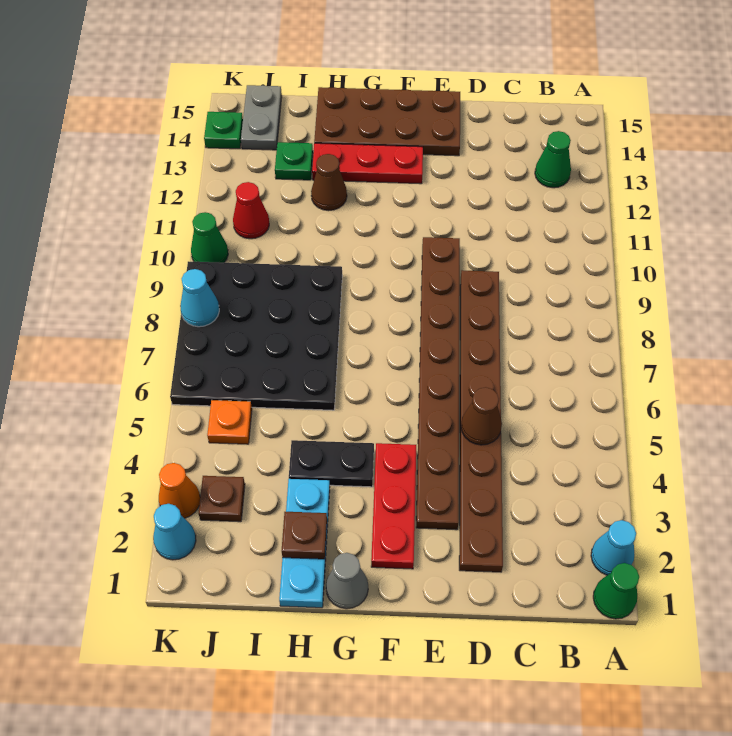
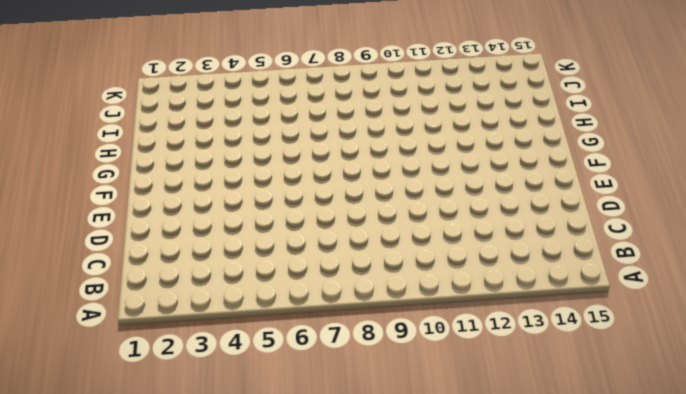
none -> green cone A1 level 1
none -> cyan cone A2 level 1
none -> green cone B13 level 1

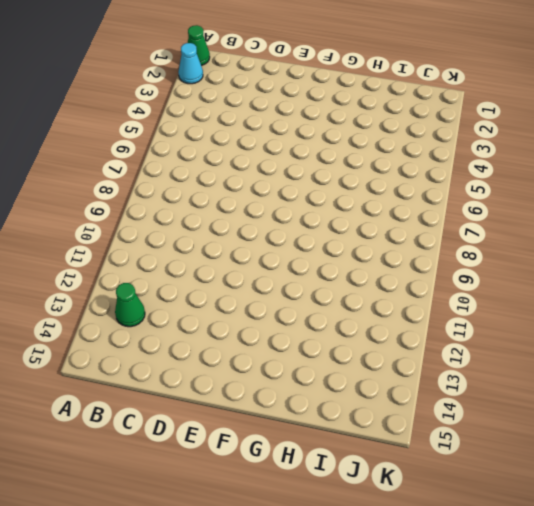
none -> brown plate D2:D9 level 1
none -> brown plate E3:E10 level 1
none -> brown plate E14:H15 level 1

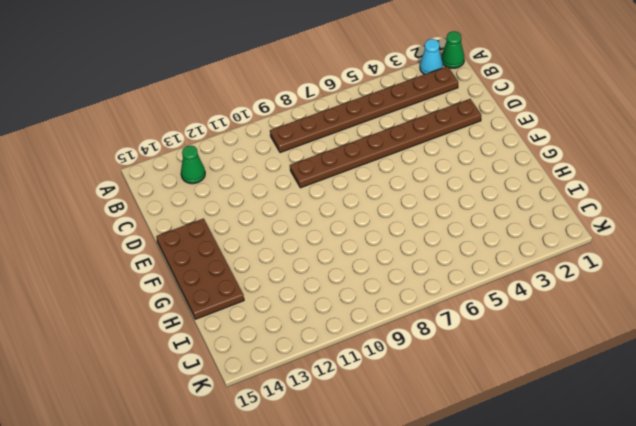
brown plate B2:B9 level 1 -> brown plate E3:E10 level 1
none -> red plate F2:F4 level 1
none -> red plate F13:H13 level 1
none -> grey cone G1 level 1

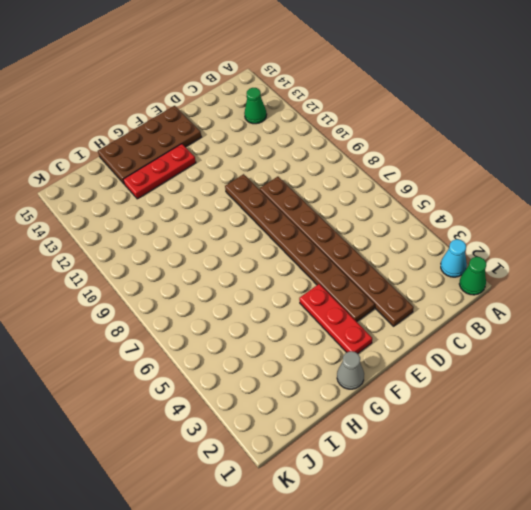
none -> black plate G4:H4 level 1
none -> cyan plate H1:H3 level 1
none -> black plate H6:K9 level 1

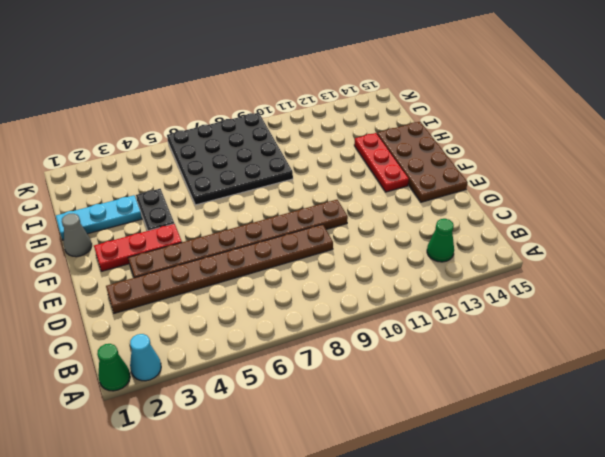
none -> brown cone H12 level 1
none -> green plate I13 level 1
none -> brown plate J3 level 1

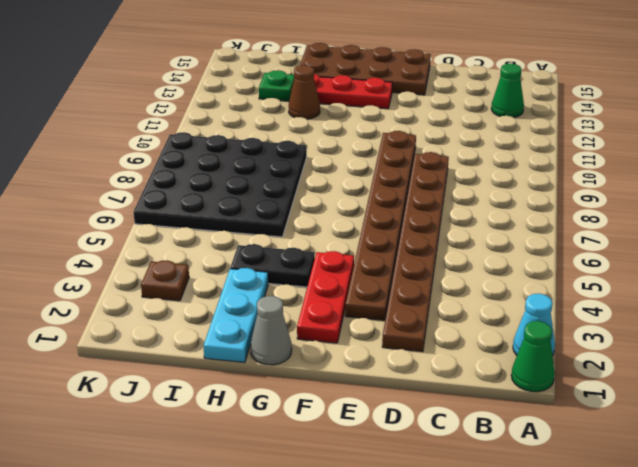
none -> orange plate J5 level 1
none -> red cone J11 level 1
none -> grey plate J14:J15 level 1

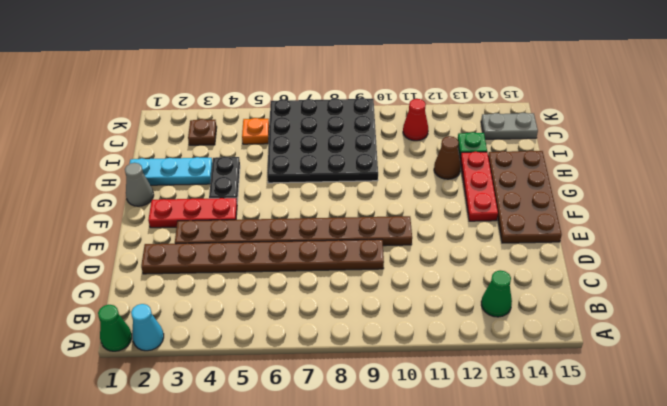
none -> cyan cone K2 level 1
none -> orange cone K3 level 1
none -> green cone K10 level 1

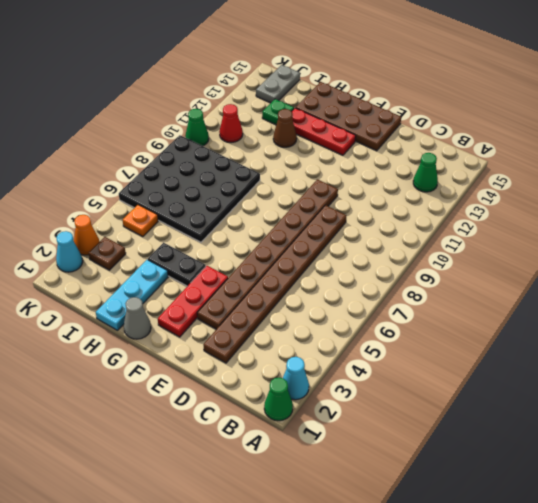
none -> green plate K14 level 1
none -> brown cone D5 level 2
none -> brown plate H2 level 2

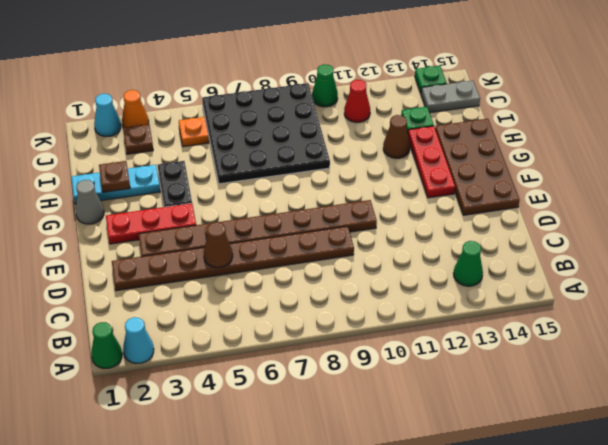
none -> cyan cone K8 level 2

